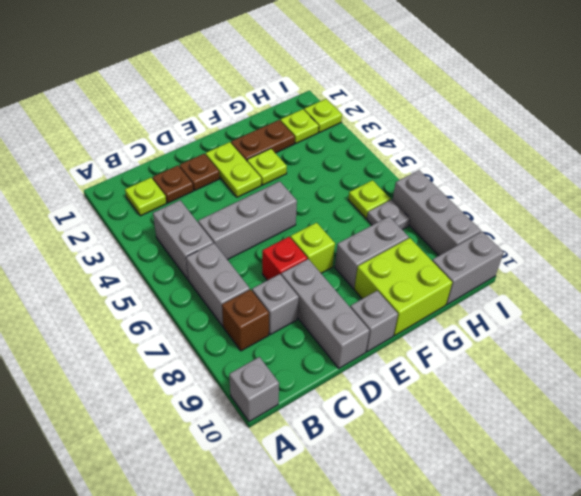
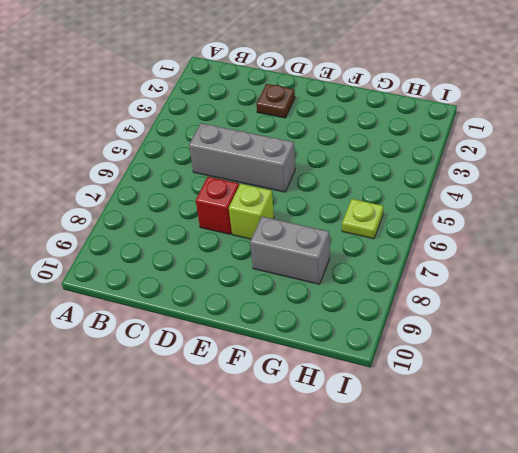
none -> grey brick A10 level 1
none -> lime plate B2 level 1
none -> grey brick B4:B5 level 1

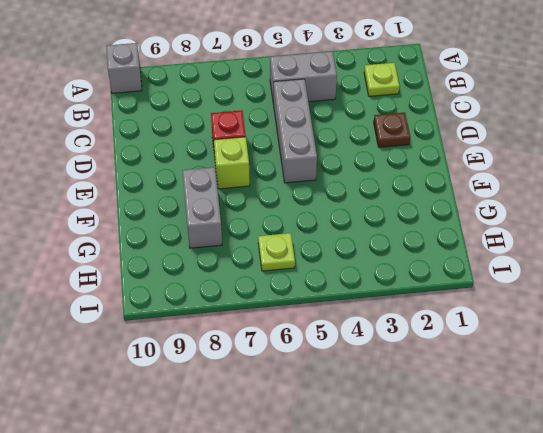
none -> grey brick B6:B7 level 1
none -> brown brick B8 level 1
none -> brown plate C2 level 1

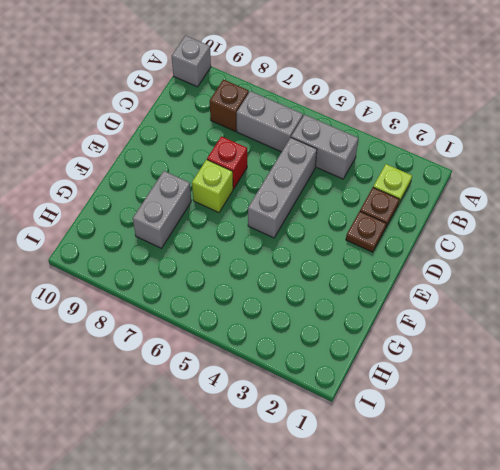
none -> grey brick C8 level 1
none -> grey brick D8:D10 level 1
none -> lime plate E2:E3 level 1

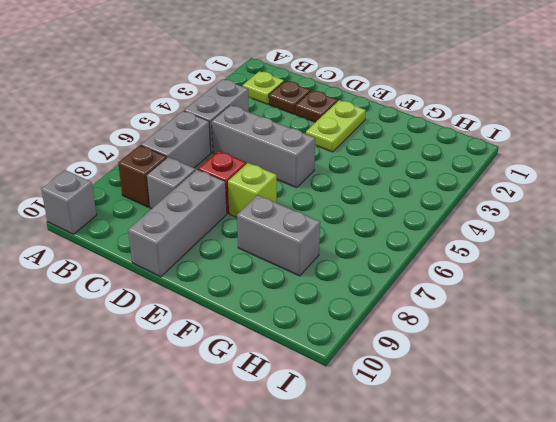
none -> grey brick E10 level 1
none -> brown plate F2:G2 level 1
none -> lime plate F3 level 1

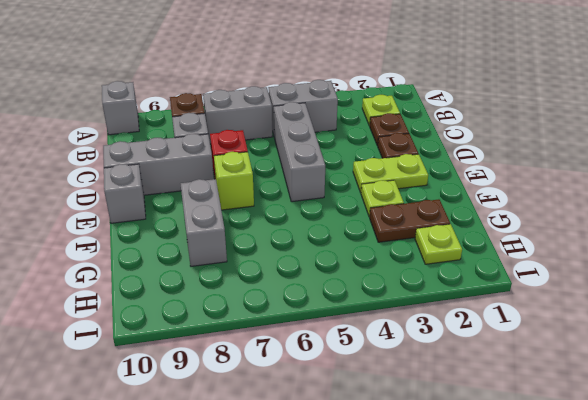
brown plate G2:G3 level 1 -> brown plate F2:G2 level 1
none -> lime brick F9:G10 level 1
none -> lime plate H6 level 1
none -> grey plate H7 level 1

